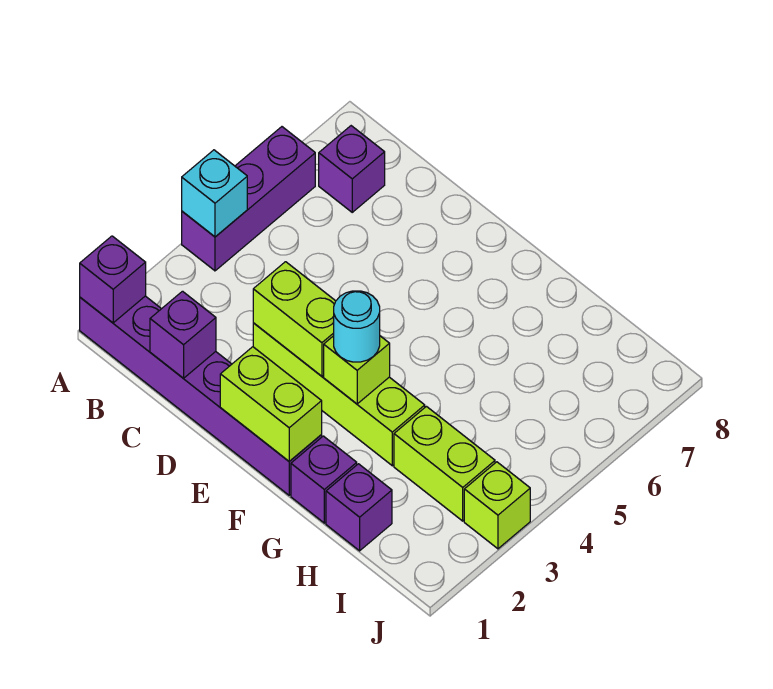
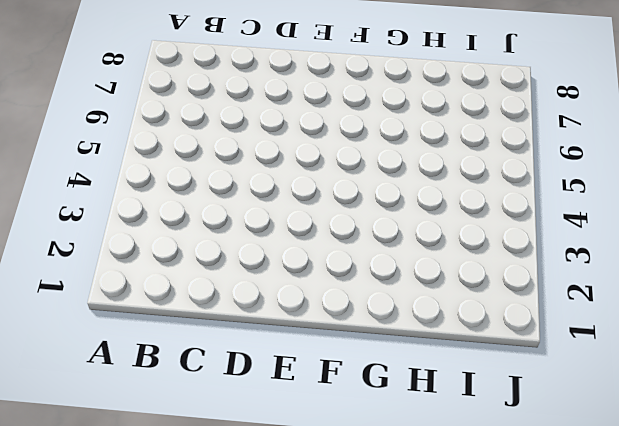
none -> purple brick A1:F1 level 1
none -> purple brick A4:A6 level 1
none -> purple brick B7 level 1

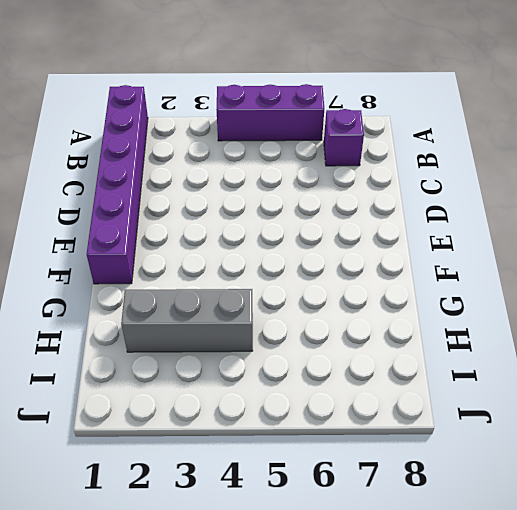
grey brick H2:H4 level 1 -> lime brick H3:I3 level 1
none -> lime brick D3:G3 level 1
none -> purple brick G1 level 1
none -> purple brick H1 level 1

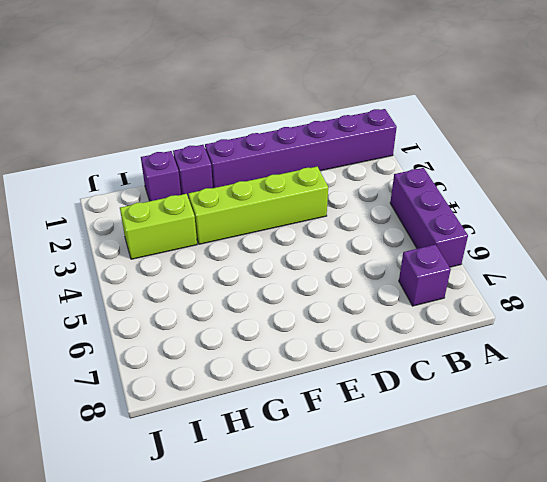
none -> lime brick J3 level 1
none -> purple brick A1 level 2
none -> cyan brick A4 level 2

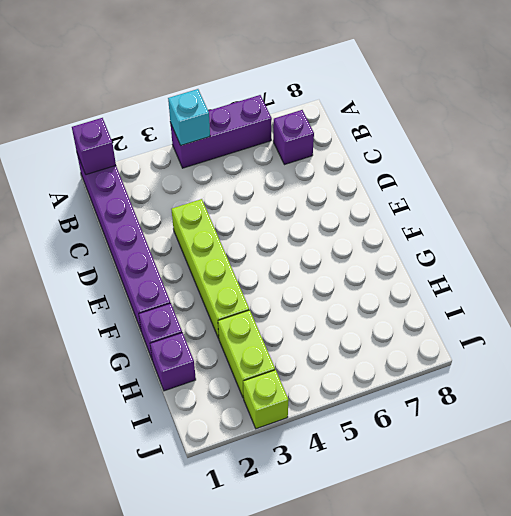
none -> purple brick C1 level 2
none -> lime brick D3:E3 level 2
none -> lime brick E1:F1 level 2

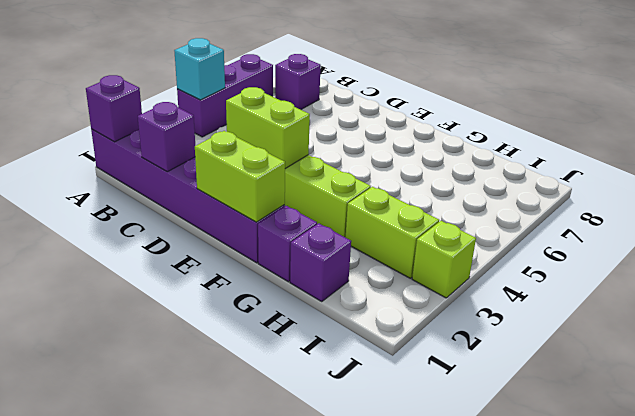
none -> lime brick F3 level 2
none -> cyan round brick F3 level 3

